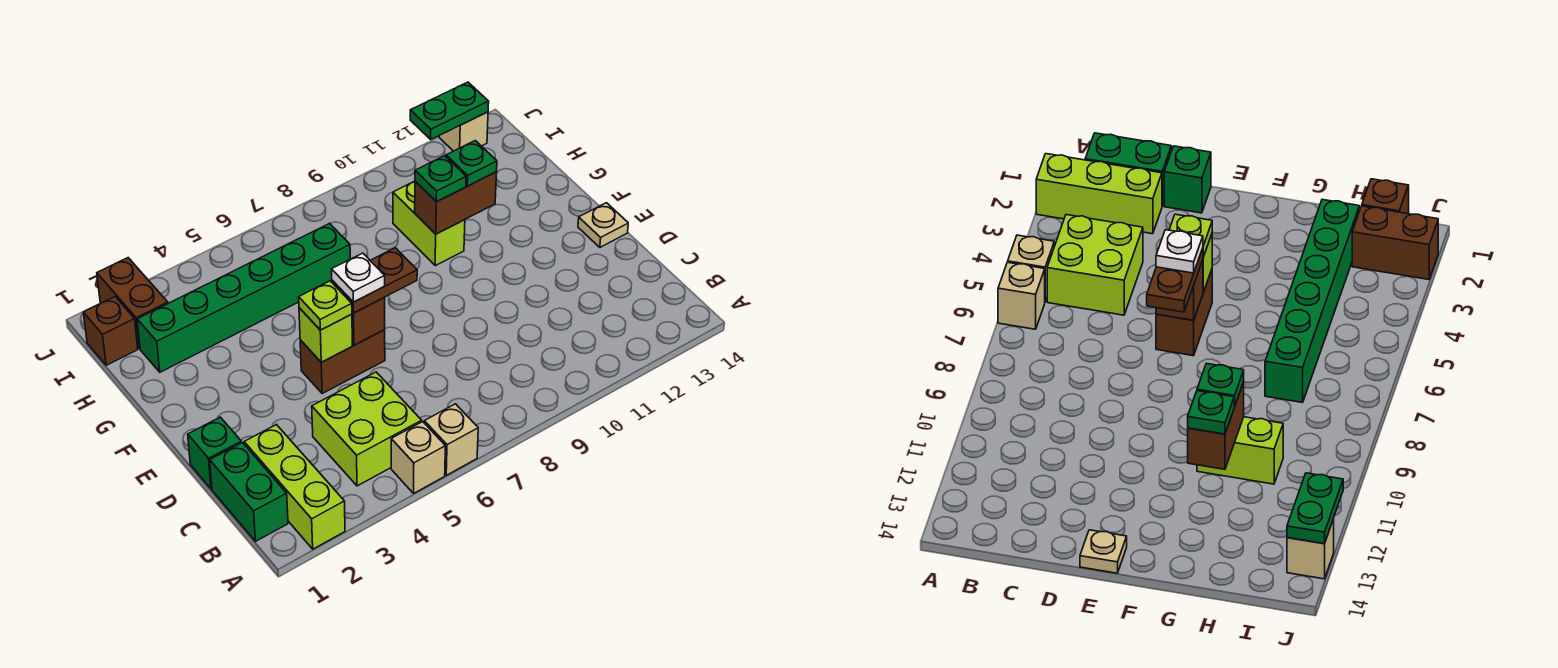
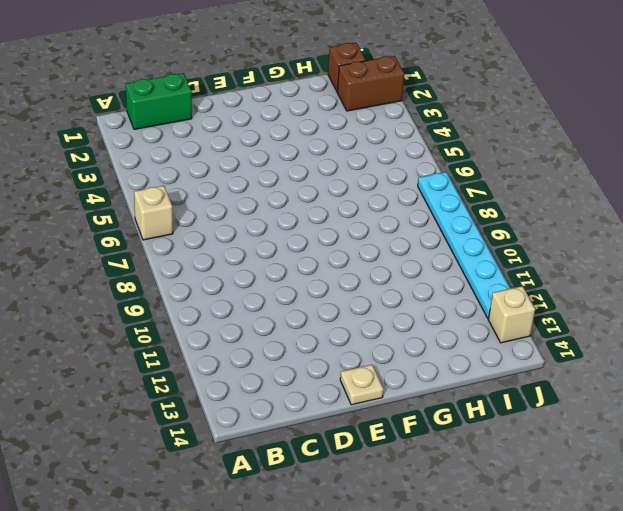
cyan plate J7:J12 level 1 -> none
none -> lime brick A2:C2 level 1
none -> tan brick A5 level 1
none -> lime brick B4:C5 level 1

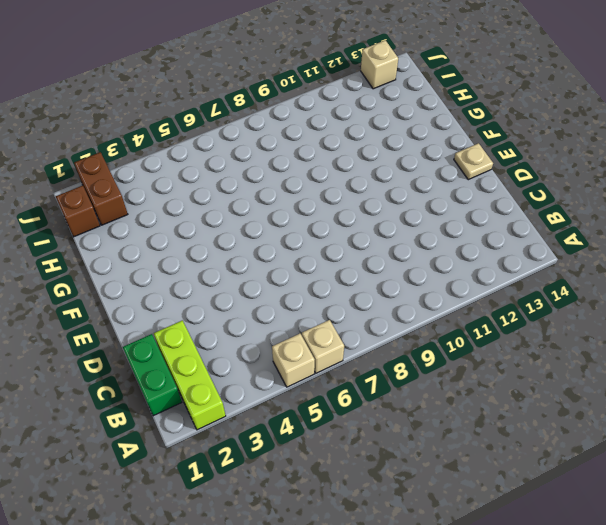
none -> lime brick B4:C5 level 1
none -> green brick D1 level 1
none -> brown brick E5:E6 level 1

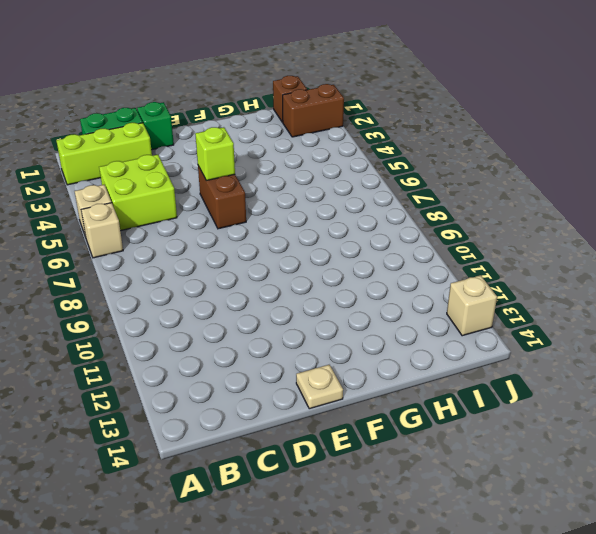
none -> lime brick G10:H10 level 1
none -> green brick H2:H7 level 1
none -> brown brick E6 level 2

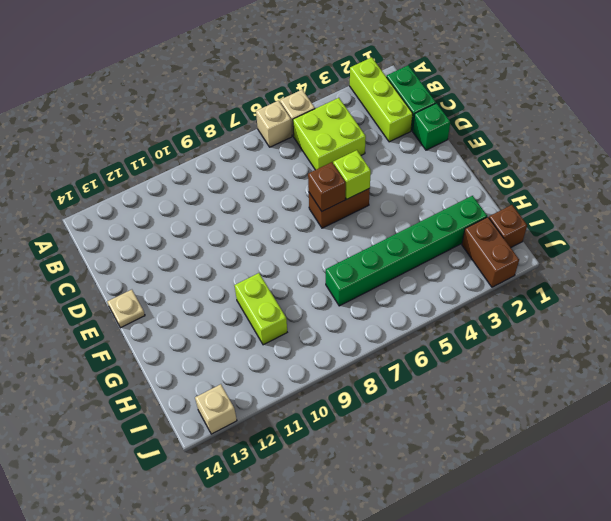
none -> brown brick G10:G11 level 2
none -> green plate J12:J13 level 2
none -> lime plate E5 level 3

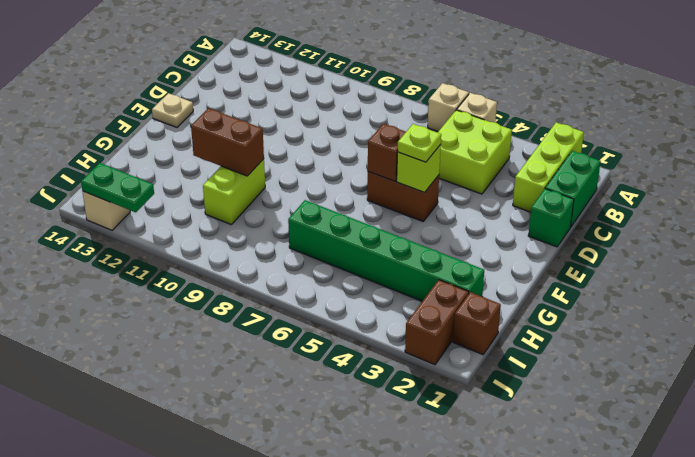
none -> brown plate E6:E7 level 3
none -> green plate G10 level 3
none -> green plate G11 level 3

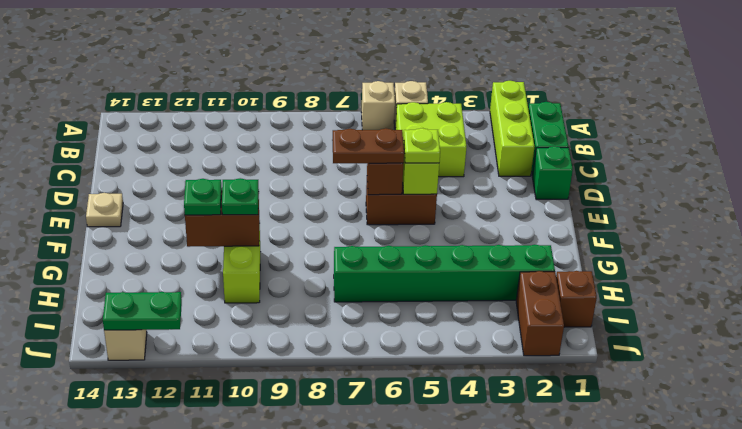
none -> white plate E6 level 4

